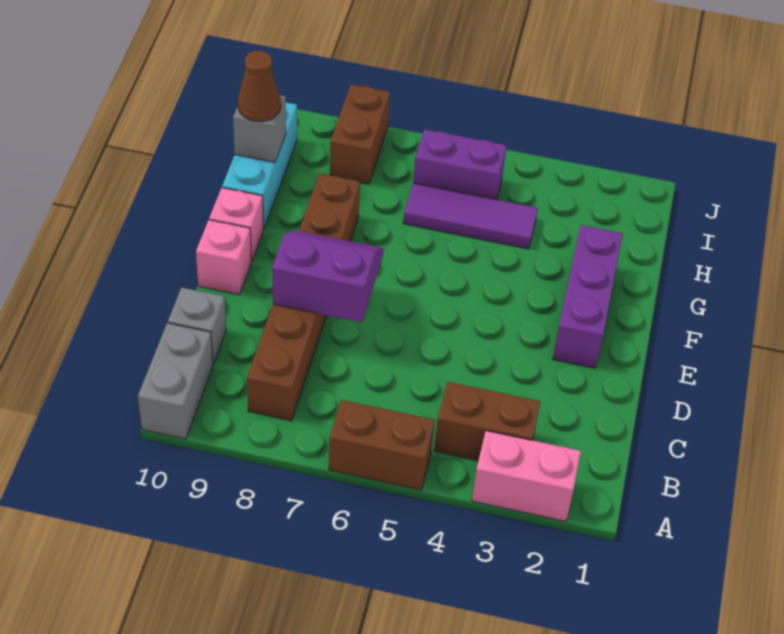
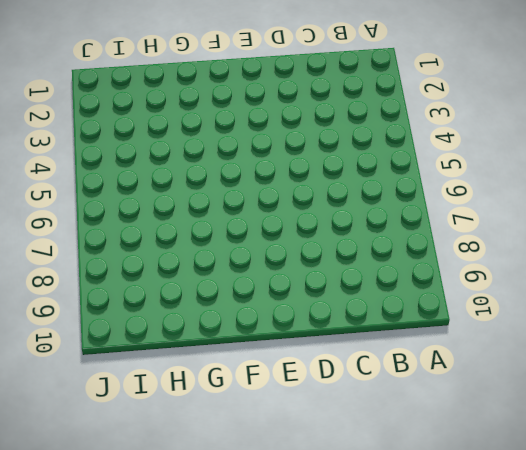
none -> pink brick A2:A3 level 1
none -> brown brick A5:A6 level 1
none -> grey brick A10:B10 level 1

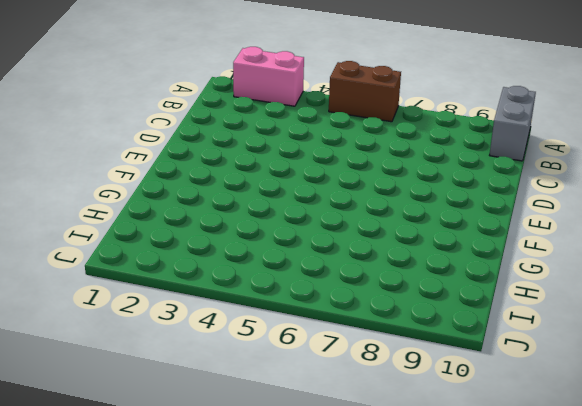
none -> brown brick B3:B4 level 1
none -> brown brick B8:G8 level 1
none -> grey brick C10 level 1

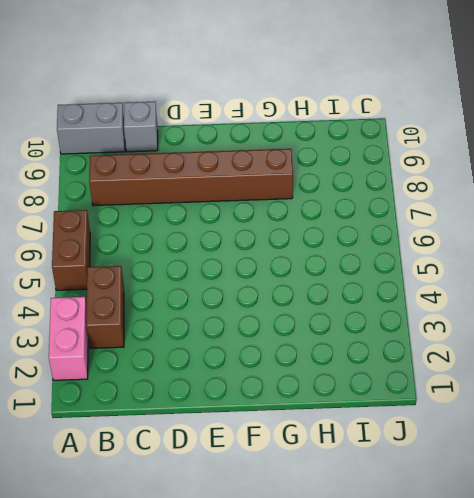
none -> purple brick E2:G2 level 1
none -> pink brick E10 level 1
none -> pink brick F10 level 1

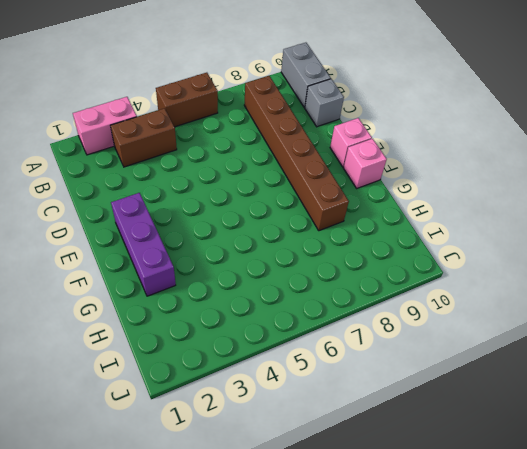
none -> cyan brick G10:I10 level 1
none -> purple tile H4:H6 level 1
none -> purple brick I5:I6 level 1

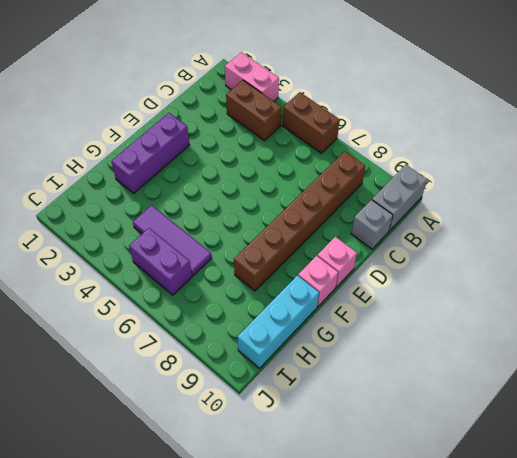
none -> brown brick I8:J8 level 1
none -> purple slope D7:E8 level 2 top D
none -> grey brick H10 level 2

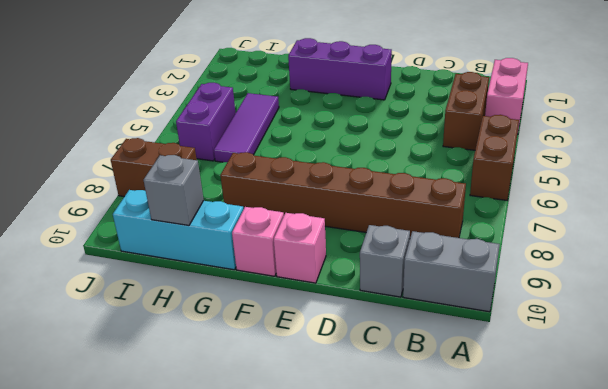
none -> purple slope D7:E8 level 2 top D
none -> brown cone H10 level 3

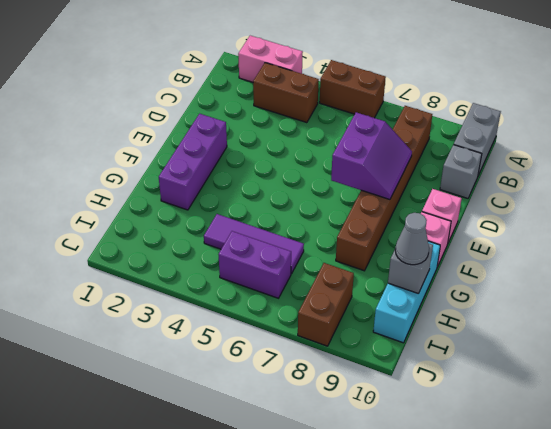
purple slope D7:E8 level 2 top 7 -> purple slope D7:E8 level 2 top D
grey cone H10 level 3 -> brown cone H10 level 3

